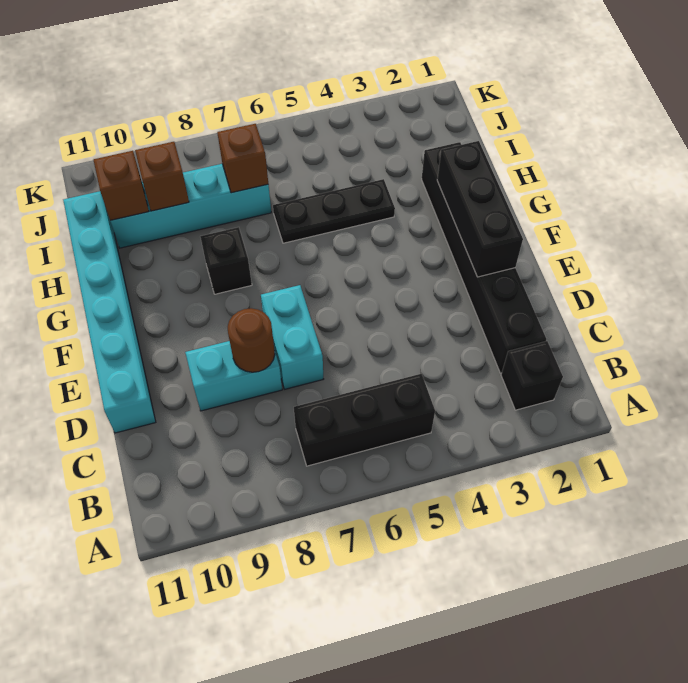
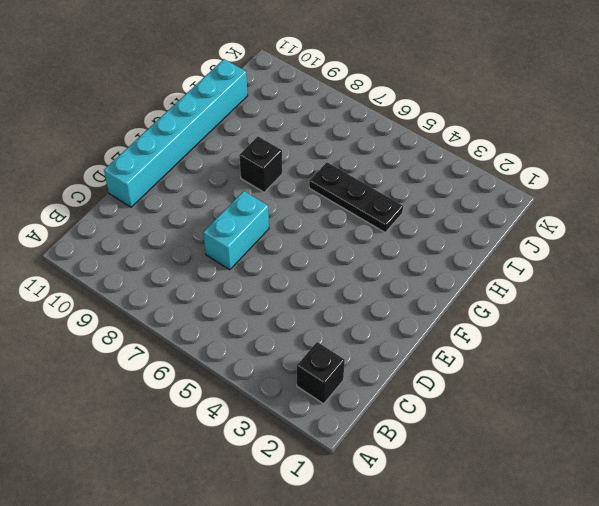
none -> black brick B5:B7 level 1
none -> black brick C2:H2 level 1
none -> cyan brick D8:D9 level 1

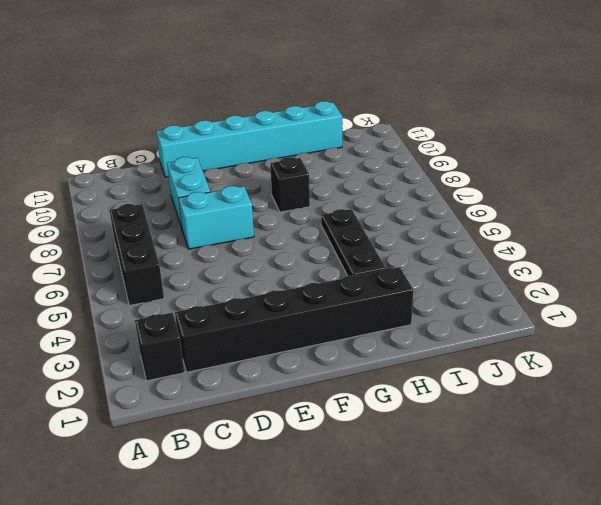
none -> cyan brick I7:I10 level 1
none -> brown round brick D8 level 2
none -> black brick E2:G2 level 2

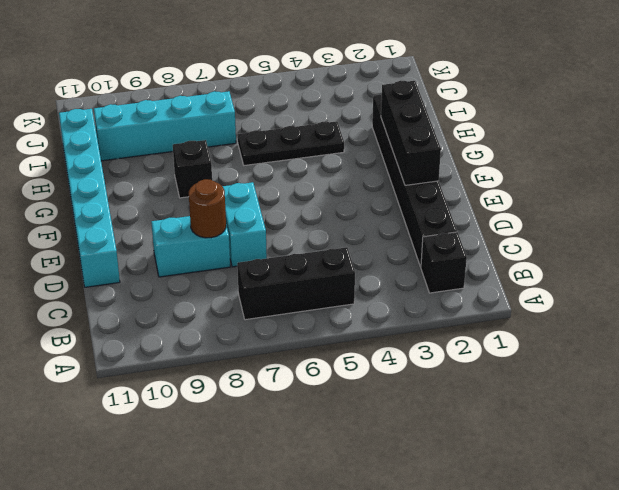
none -> brown brick I7 level 2
none -> brown brick I9 level 2
none -> brown brick I10 level 2

